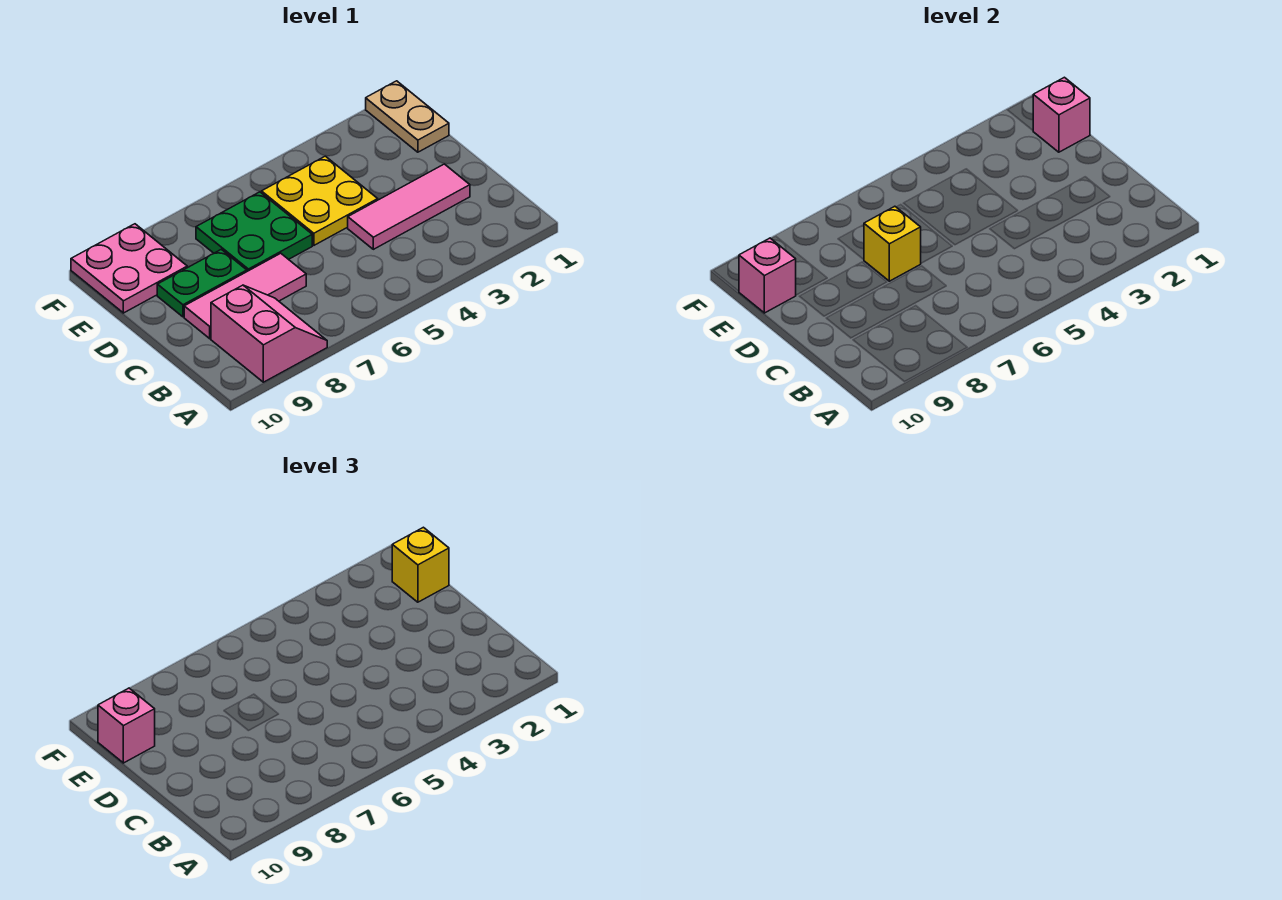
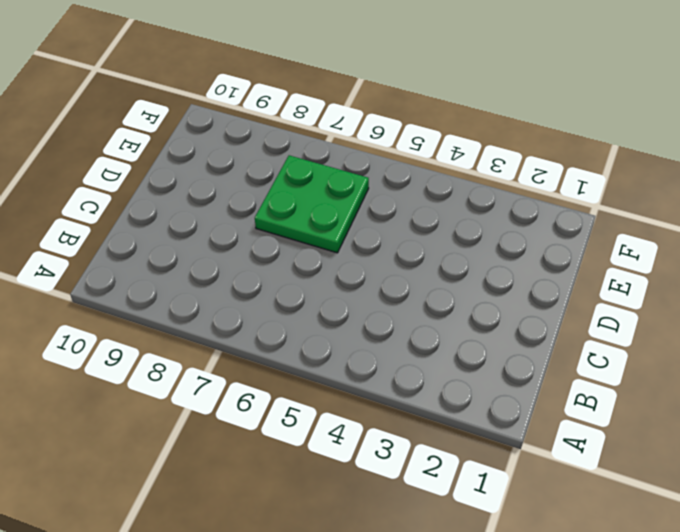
none -> pink slope A8:B9 level 1 top 9
none -> pink tile C2:C4 level 1
none -> pink tile C7:C9 level 1

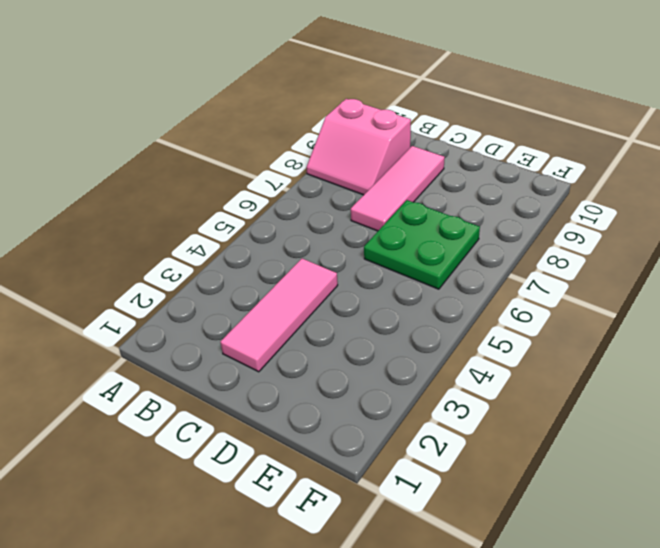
none -> yellow plate D4:E5 level 1
none -> green plate D8:D9 level 1
none -> tan plate E1:F1 level 1

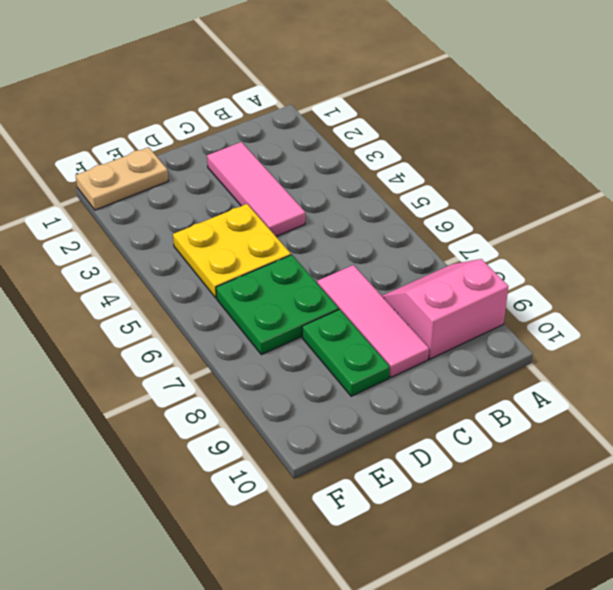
none -> pink plate E9:F10 level 1
none -> yellow brick D7 level 2
none -> pink brick E1 level 2

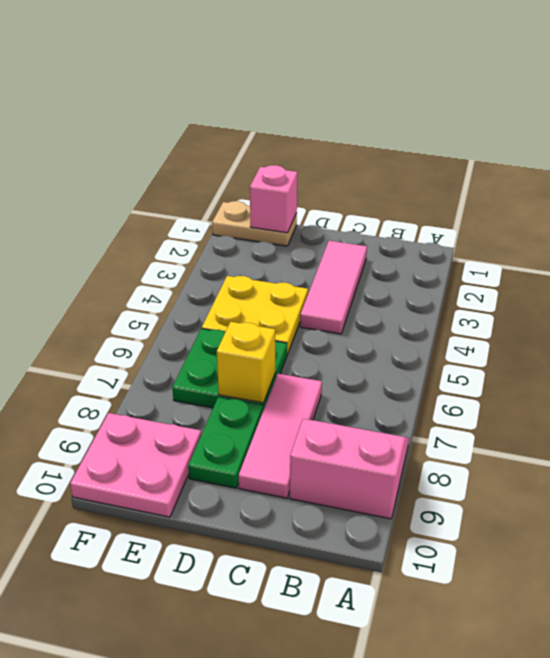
none -> pink brick E10 level 2
none -> yellow brick E1 level 3
none -> pink brick E10 level 3

